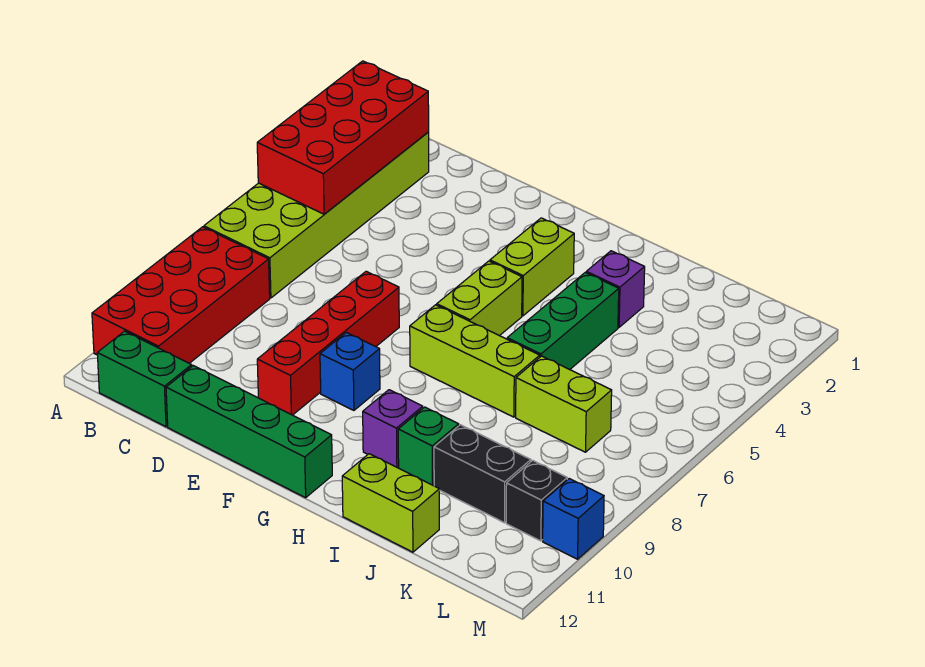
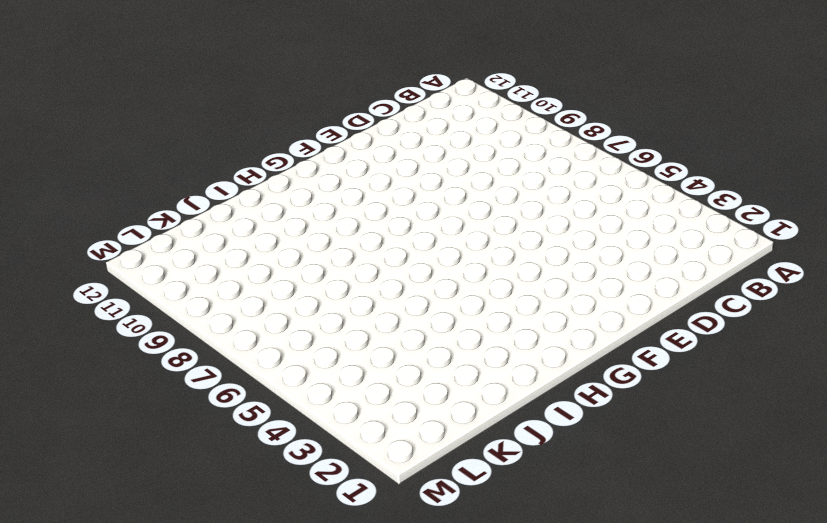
none -> lime brick A2:B7 level 1
none -> red brick A8:B11 level 1
none -> green brick B12:C12 level 1

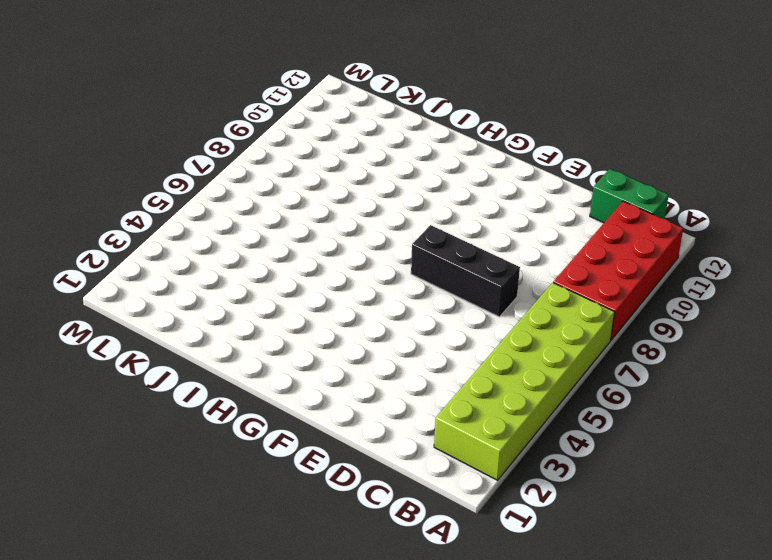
black brick D7:F7 level 1 -> red brick E7:E10 level 1
none -> green brick D12:G12 level 1
none -> blue brick F9 level 1
none -> lime brick G3:G4 level 1

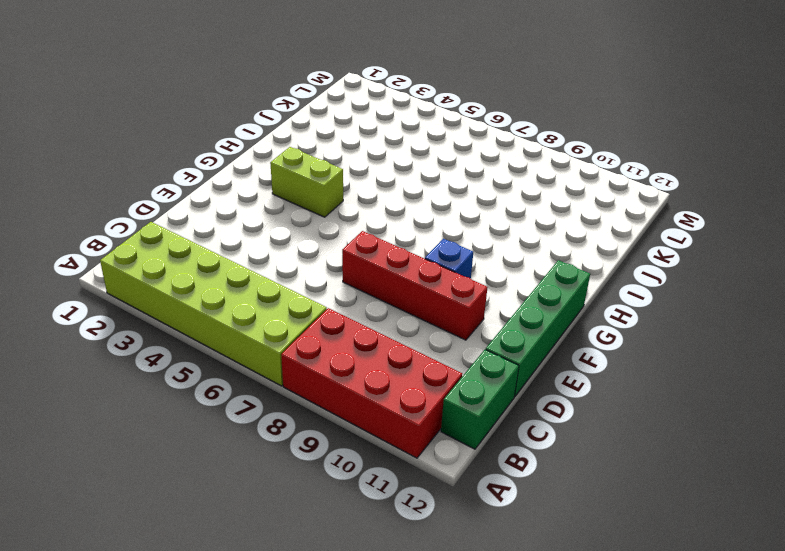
none -> lime brick G5:G6 level 1
none -> lime brick G7:I7 level 1
none -> purple brick H10 level 1

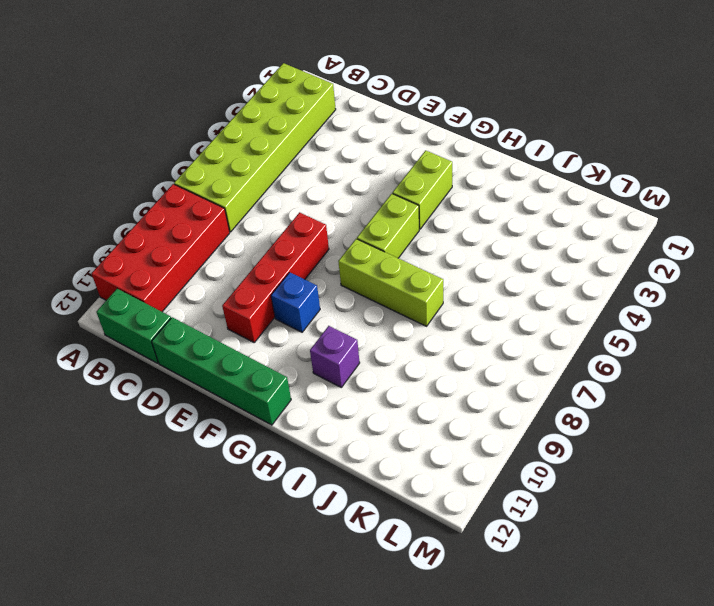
none -> purple brick I3 level 1
none -> green brick I4:I6 level 1
none -> green brick I10 level 1

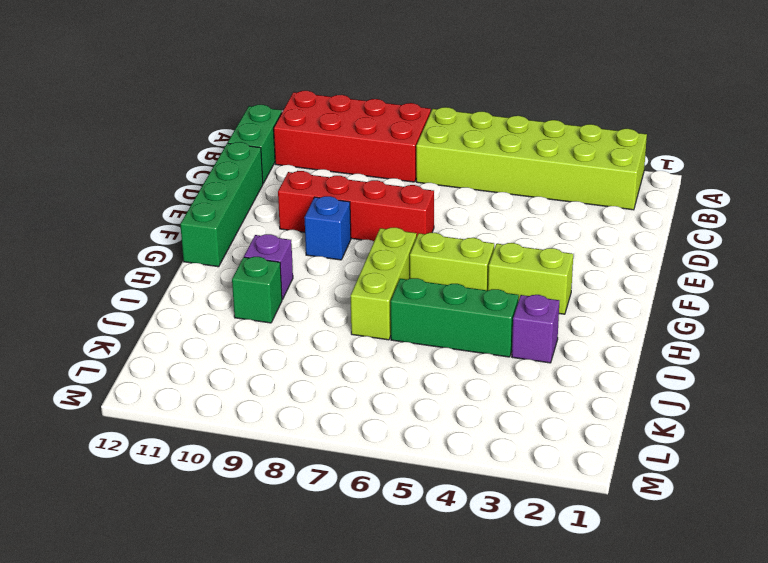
none -> lime brick I12:J12 level 1
none -> lime brick J7:K7 level 1
none -> black brick J10:K10 level 1

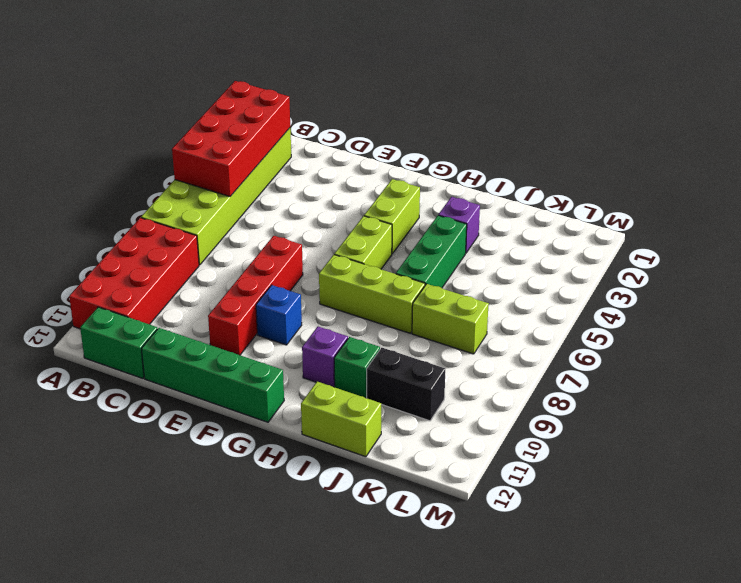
none -> black brick L10 level 1
none -> blue brick M10 level 1

